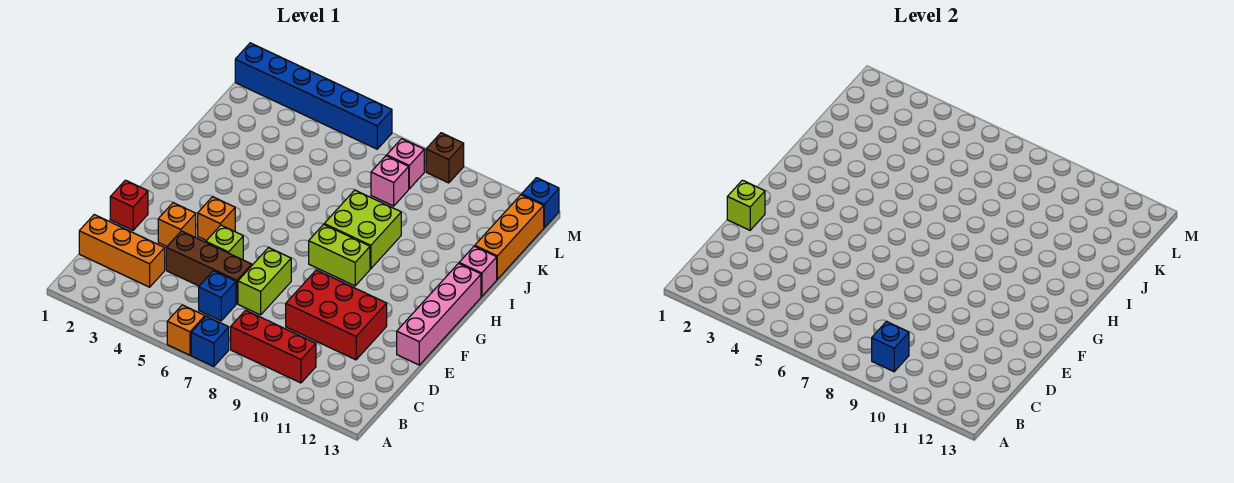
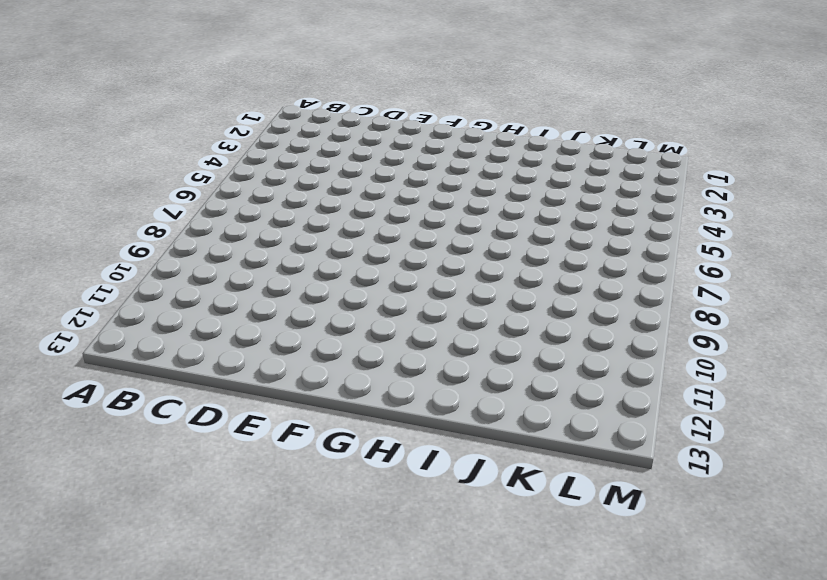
none -> orange brick A6 level 1
none -> blue brick A7 level 1
none -> red brick B8:B10 level 1

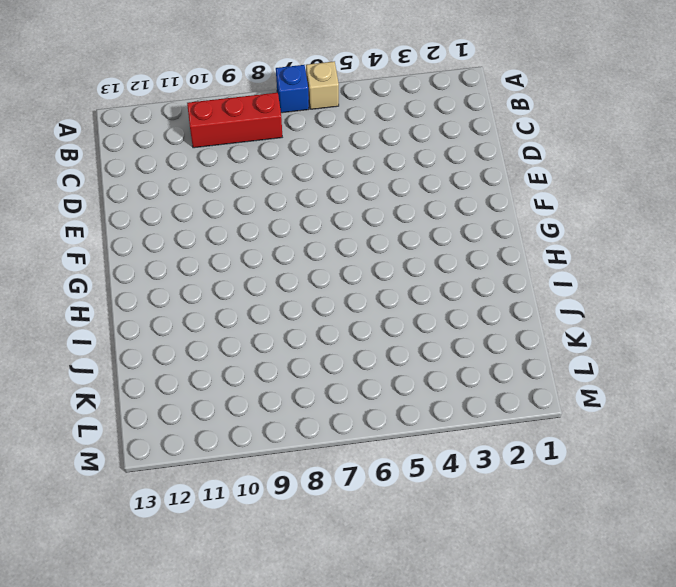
tan brick A6 level 1 -> orange brick A6 level 1
none -> orange brick C1:C3 level 1
none -> blue brick C6 level 1
none -> brown brick D4:D6 level 1

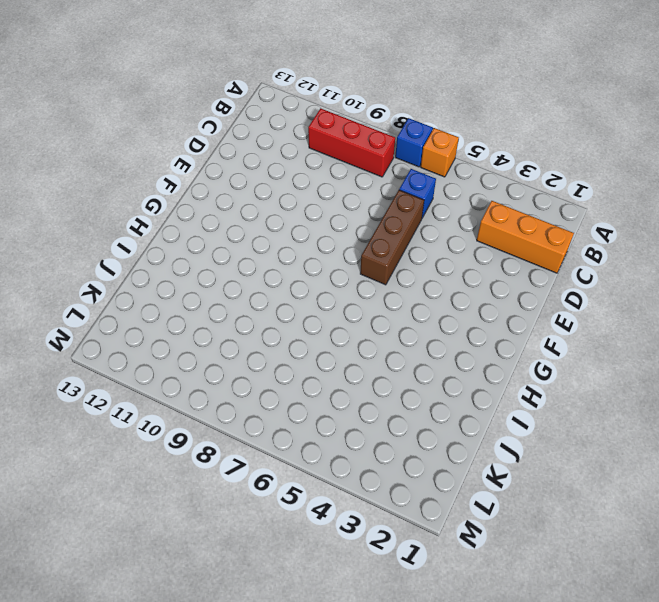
brown brick D6:F6 level 1 -> brown brick D4:D6 level 1
none -> lime brick D7:E7 level 1
none -> red brick D9:E11 level 1
none -> red brick E1 level 1

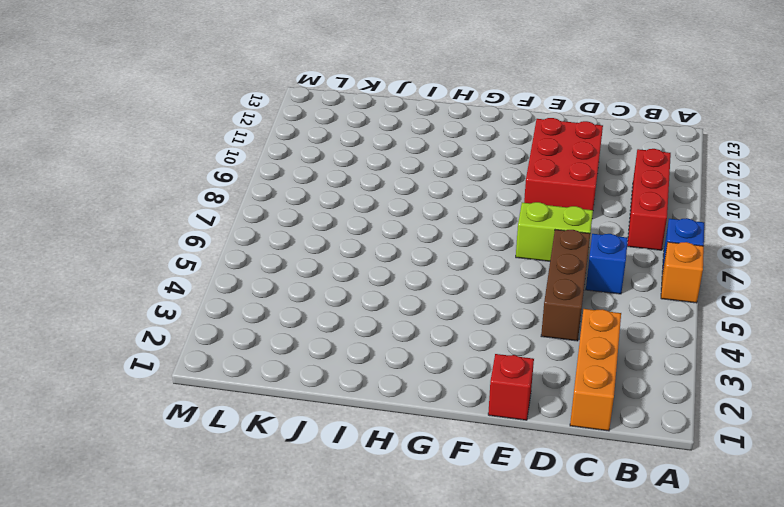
none -> orange brick E3 level 1
none -> lime brick E5 level 1
none -> pink brick E13:H13 level 1

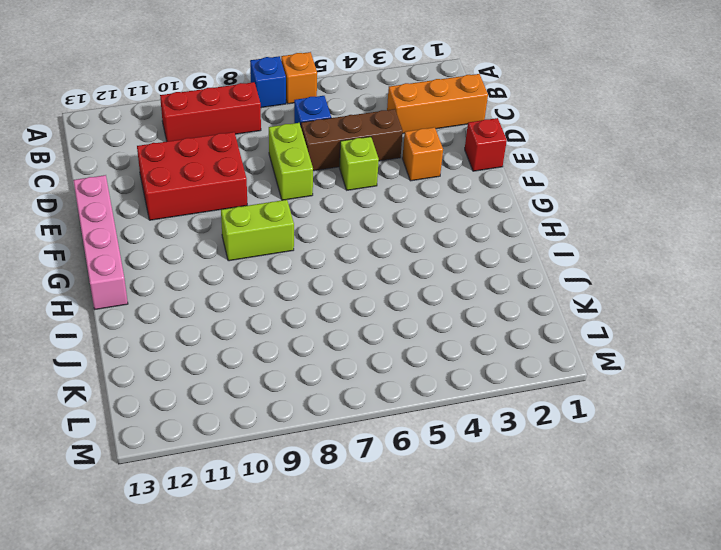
none -> orange brick F4 level 1
none -> lime brick H8:I9 level 1
none -> pink brick I13 level 1

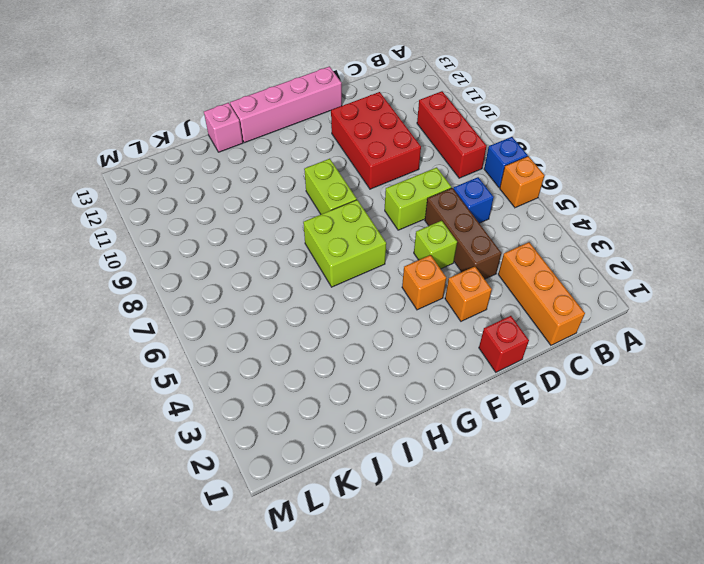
lime brick G6:H7 level 1 -> lime brick H8:I9 level 1
none -> orange brick J13:L13 level 1
none -> pink brick K8 level 1
none -> pink brick L8 level 1

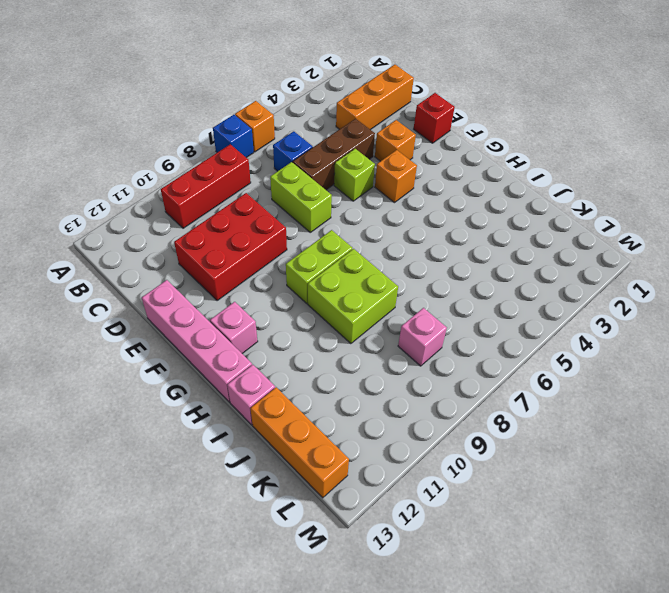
pink brick G12 level 1 -> pink brick L8 level 1
none -> blue brick M1:M6 level 1
none -> brown brick M9 level 1
none -> blue brick M13 level 1

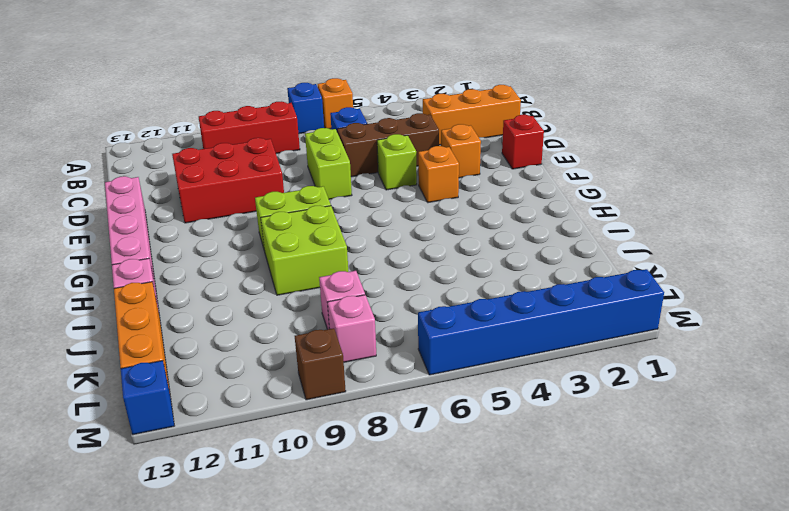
none -> blue brick B9 level 2
none -> lime brick E1 level 2

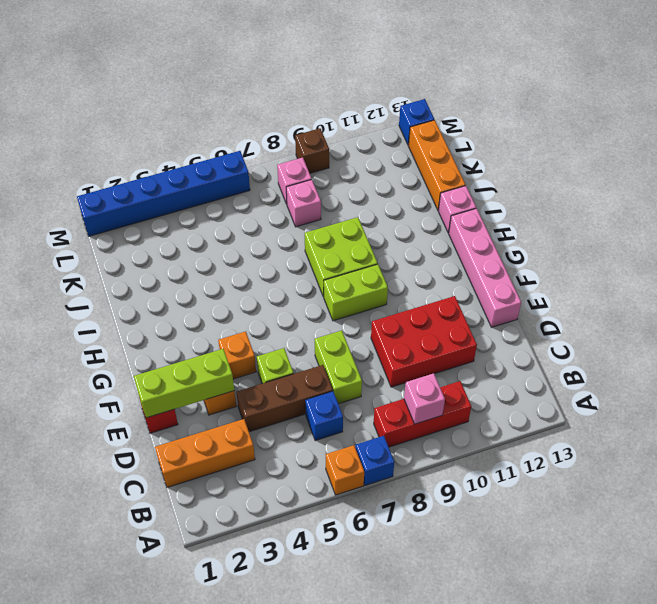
pink brick B9 level 2 -> blue brick B9 level 2
lime brick E1:E3 level 2 -> lime brick E1 level 2

